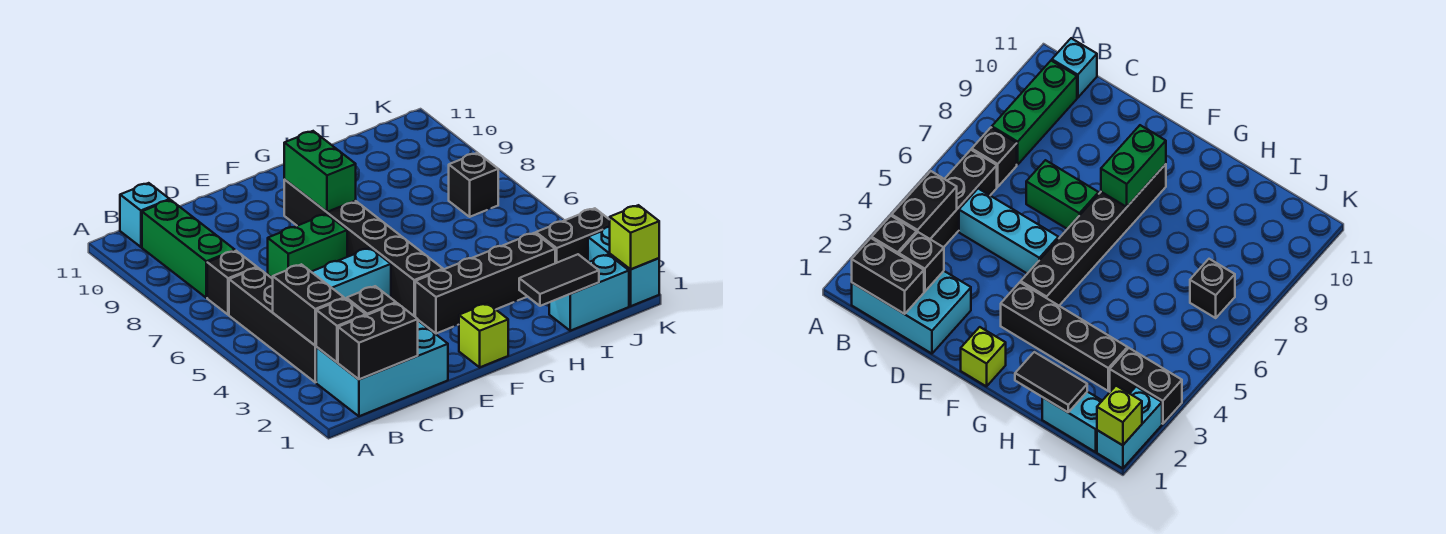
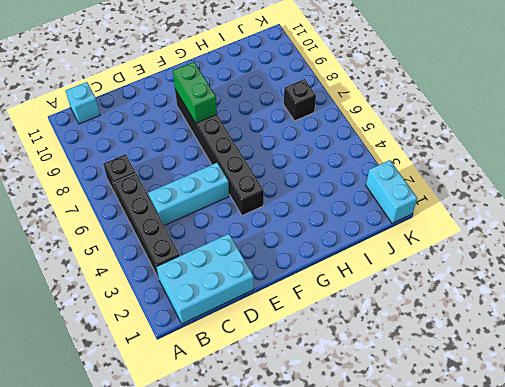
none -> green brick B8:B10 level 1
none -> green brick D7:E7 level 1
none -> lime brick F1 level 1

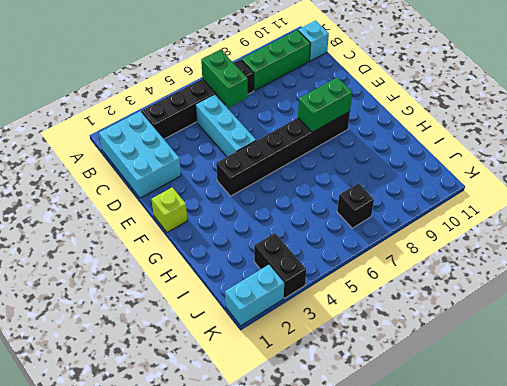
green brick B6:C6 level 2 -> green brick D7:E7 level 1
none -> black brick F3:I3 level 1
none -> cyan brick I1:J1 level 1
none -> black brick B1:C1 level 2

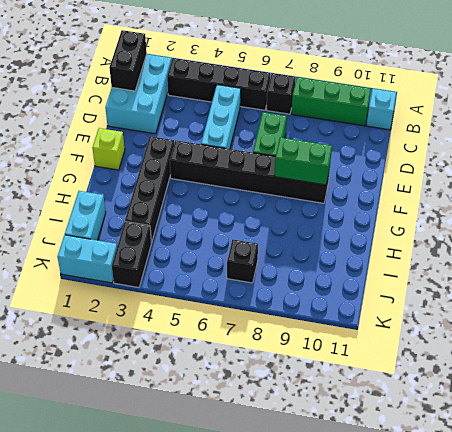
none -> black brick B2 level 2
none -> black brick B3:B4 level 2
none -> black brick C2 level 2

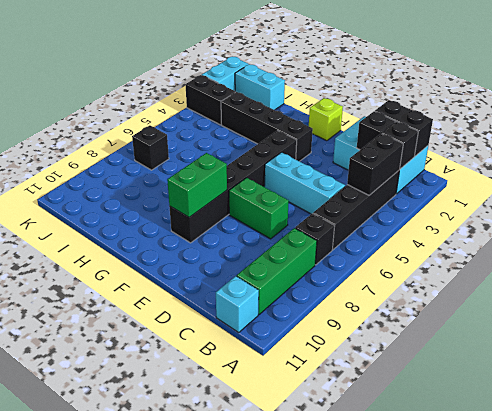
none -> black tile H1:I1 level 2
none -> lime brick K1 level 2

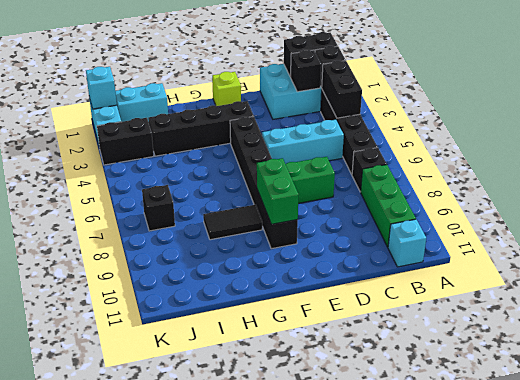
black tile G8:H8 level 1 -> black tile H1:I1 level 2
cyan brick K1 level 2 -> lime brick K1 level 2

